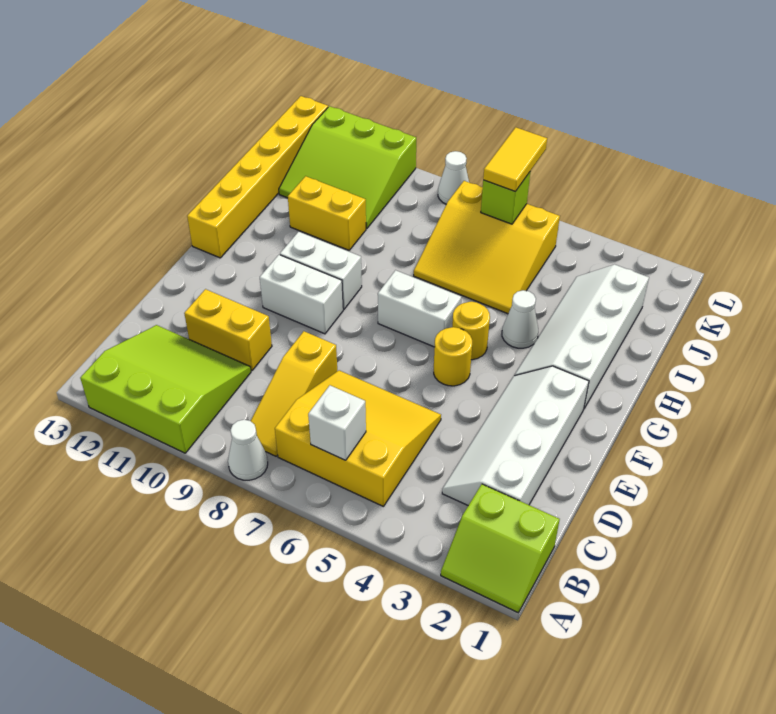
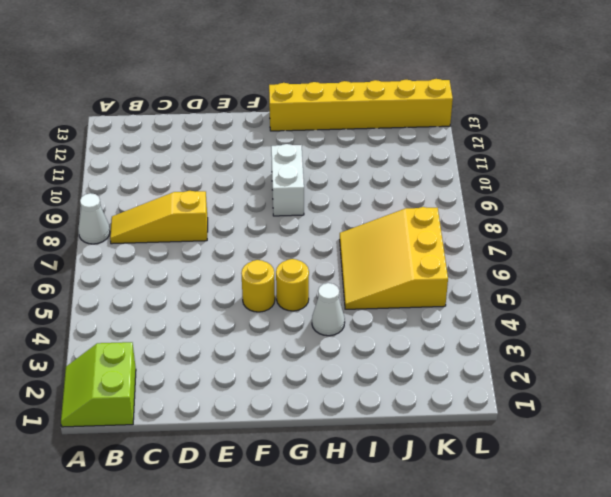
none -> lime slope A10:C12 level 1 top A
none -> yellow slope B5:D7 level 1 top B
none -> white slope C2:F3 level 1 top 2

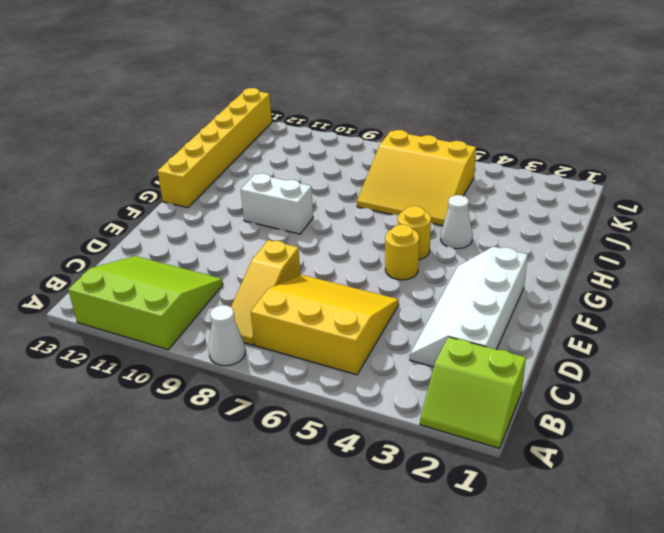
none -> yellow brick D10:D11 level 1
none -> white brick F9:F10 level 1
none -> white slope G2:J3 level 1 top 2

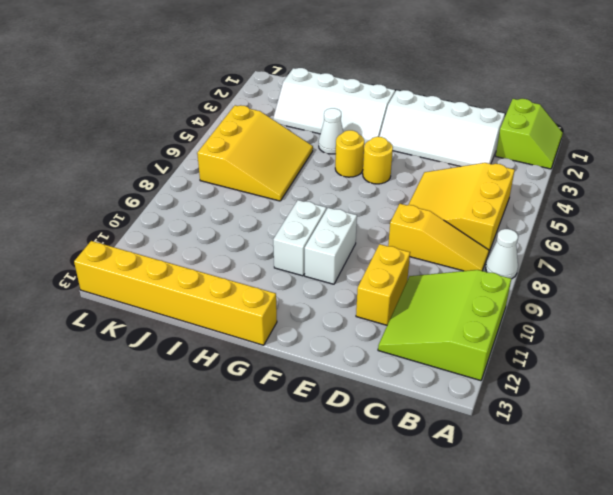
none -> white brick G6:G7 level 1
none -> yellow brick I10:I11 level 1
none -> lime slope J10:L12 level 1 top L

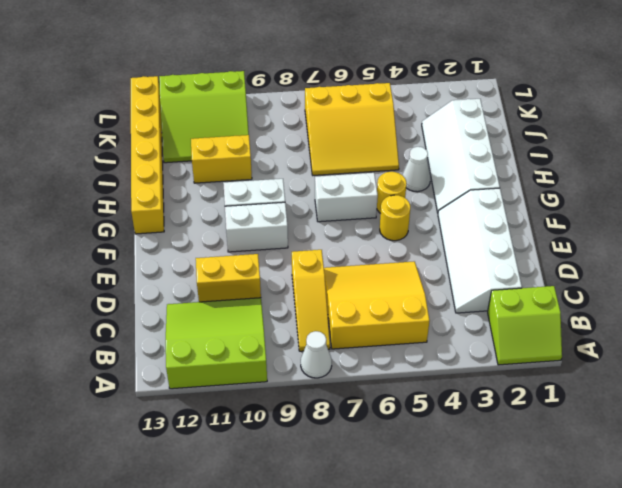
none -> white cone L8 level 1
none -> white brick B6 level 2
none -> lime brick K6 level 2

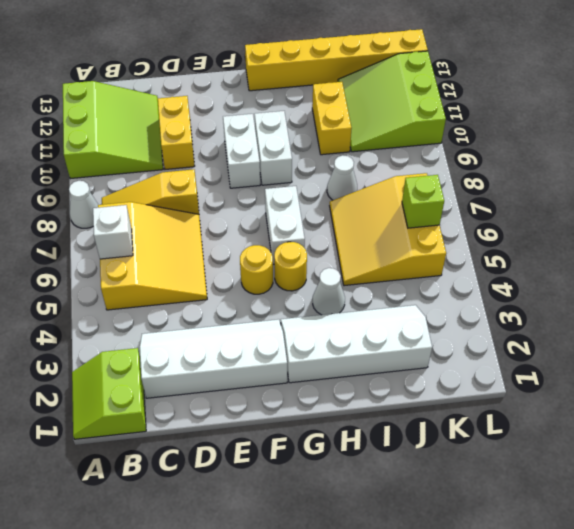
white cone I8 level 1 -> white cone L8 level 1
none -> yellow tile K6:L6 level 3

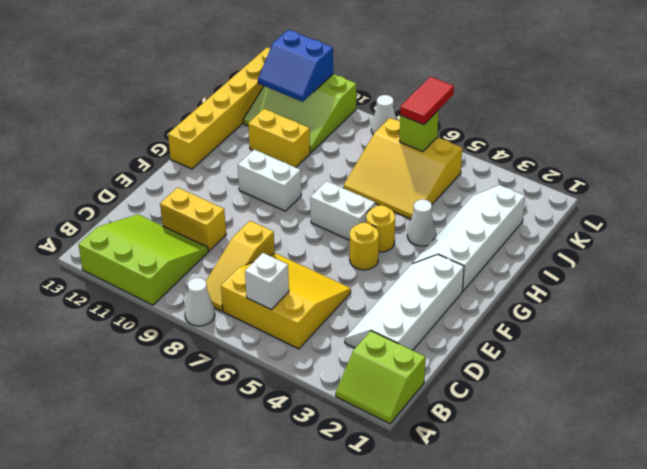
red tile K6:L6 level 3 -> yellow tile K6:L6 level 3
blue slope K11:L12 level 2 top L -> none
none -> white brick F9:F10 level 1

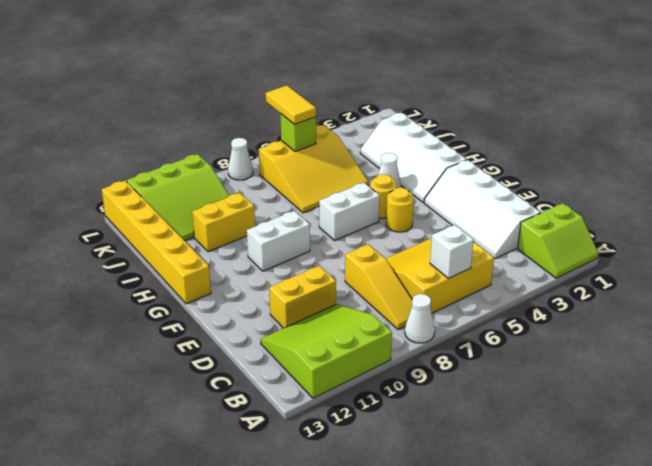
none -> white brick F9:F10 level 1

